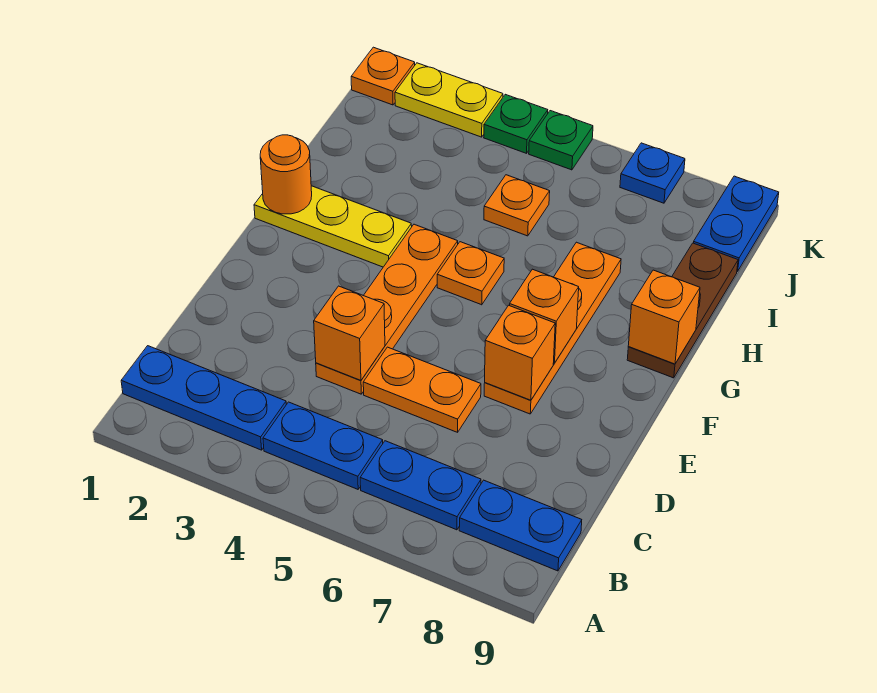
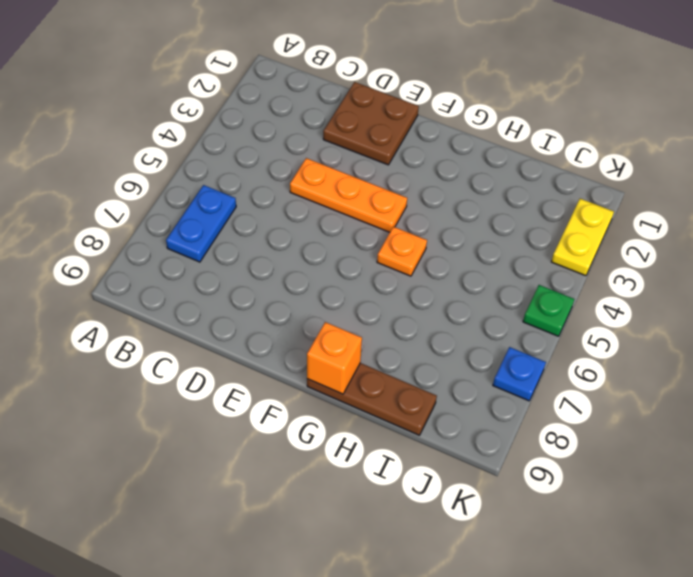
brown plate D1:E2 level 1 -> none
orange plate D4:F4 level 1 -> orange plate D4:G4 level 1
none -> blue plate B1:B3 level 1
none -> blue plate B4:B5 level 1
none -> blue plate B8:B9 level 1

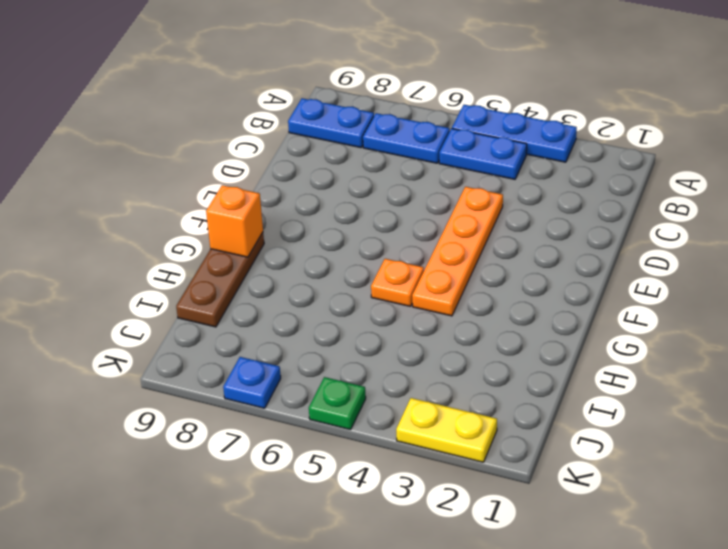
blue plate A3:A5 level 1 -> blue plate B1:B3 level 1
none -> orange plate D5:D6 level 1
none -> orange plate E7:H7 level 1
none -> yellow plate G1:G3 level 1

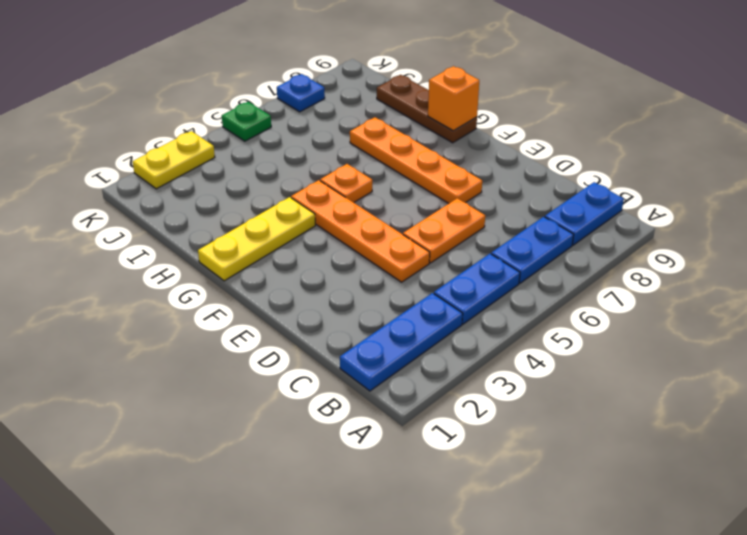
none -> orange plate I5 level 1
none -> blue plate J9:K9 level 1
none -> orange plate K1 level 1

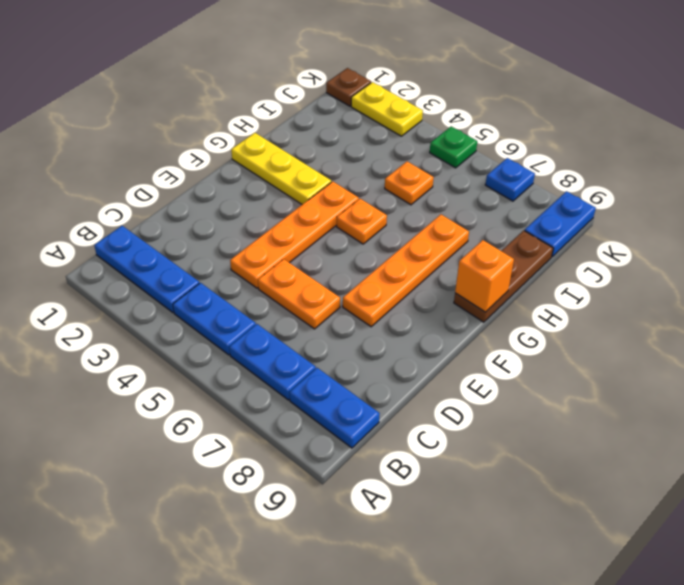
brown plate K1 level 1 -> orange plate K1 level 1
none -> green plate K4 level 1
none -> orange brick D4 level 2
none -> orange brick E7 level 2

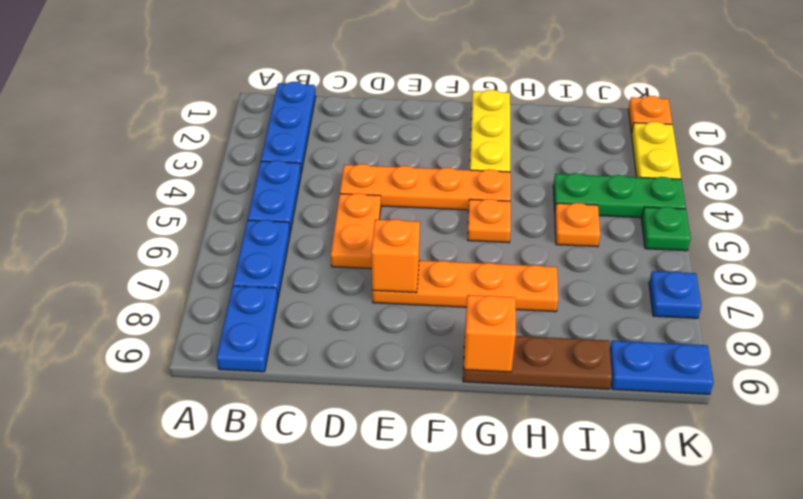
green plate I4:K4 level 1 -> green plate K4 level 1
none -> orange brick D4 level 2
none -> orange brick F7 level 2
none -> orange round brick G1 level 2

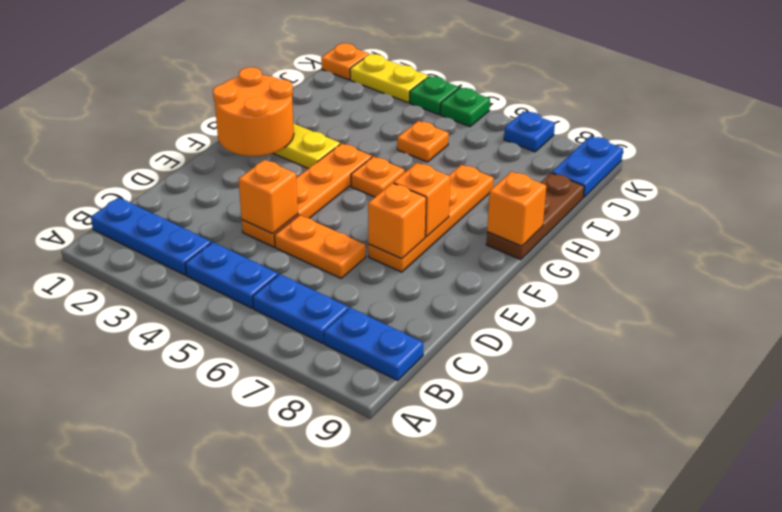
orange round brick F1:G2 level 2 -> orange round brick G1 level 2

